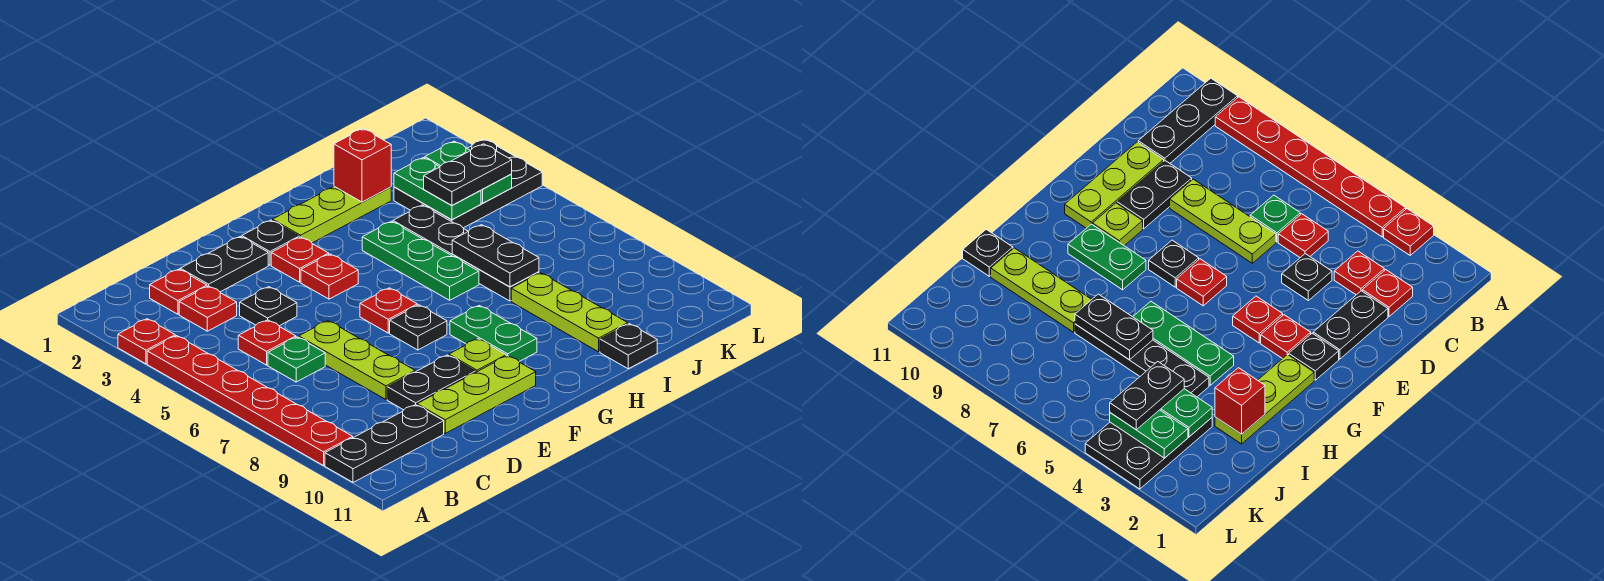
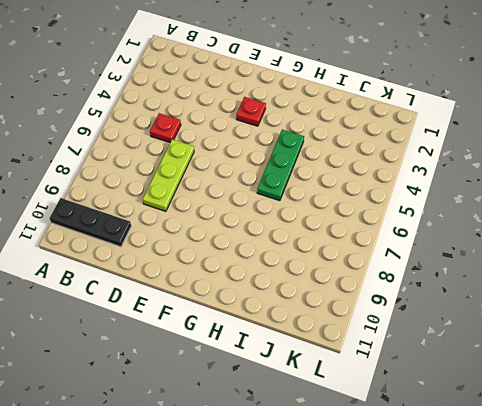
none -> red plate A3 level 1
none -> red plate A4:A9 level 1
none -> red plate C2 level 1
none -> red plate C3 level 1

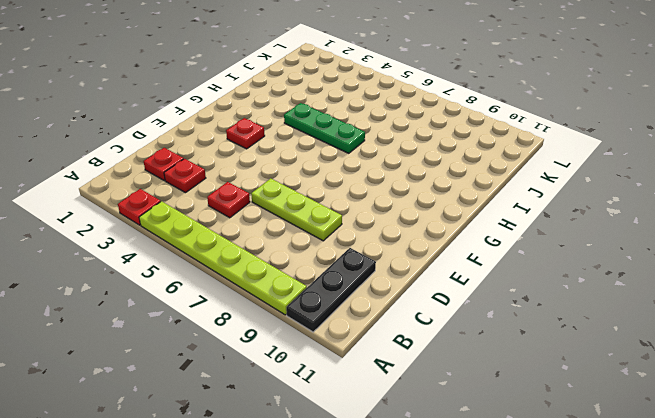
lime plate A4:A9 level 1 -> red plate A4:A9 level 1
none -> green plate C6 level 1
none -> black plate D2:E2 level 1
none -> black plate D4 level 1
none -> black plate D9:E9 level 1

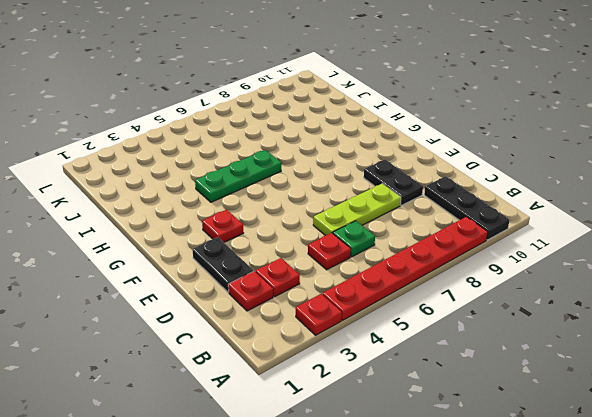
none -> black plate D4 level 1
none -> lime plate D10:F10 level 1
none -> black plate F2 level 1
none -> red plate F4 level 1

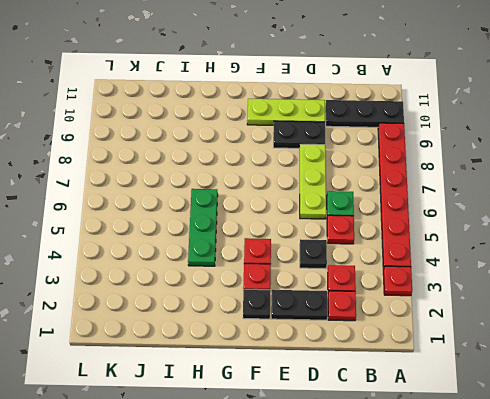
none -> red plate F6 level 1
none -> black plate F7 level 1
none -> lime plate F9 level 1
none -> lime plate G2:I2 level 1

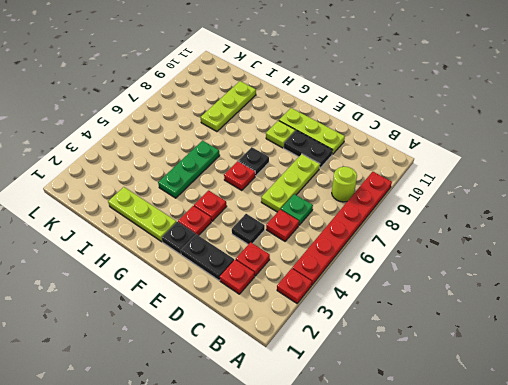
lime round brick B8 level 1 -> none
none -> black plate A10:C10 level 1
none -> green plate G8:G9 level 1
none -> black plate I4:I7 level 1
none -> black plate I11 level 1

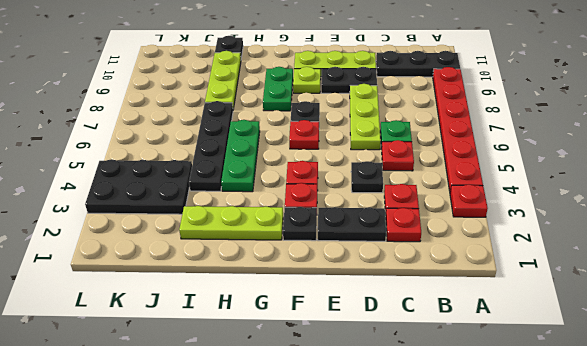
none -> red brick I2 level 2
none -> black plate I6:I7 level 2
none -> green plate J3:J4 level 2
none -> green plate K3:K4 level 2

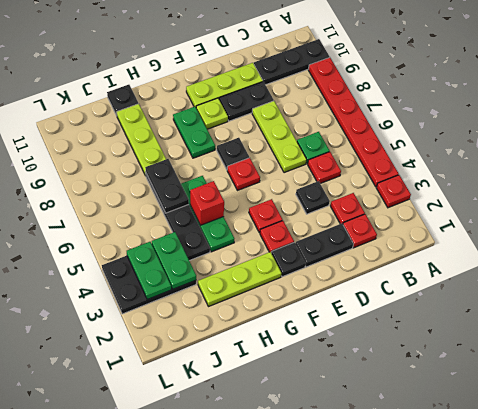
red brick H5 level 2 -> red brick I2 level 2
none -> black plate J4:K4 level 3

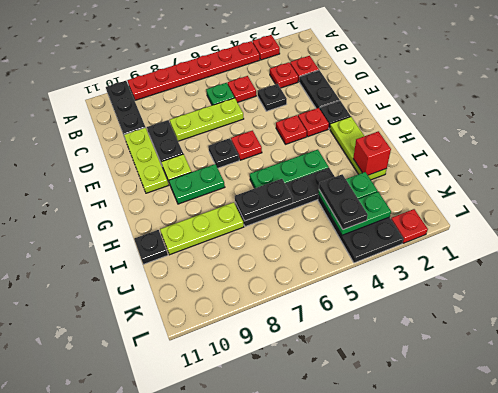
red plate L2 level 1 -> none

